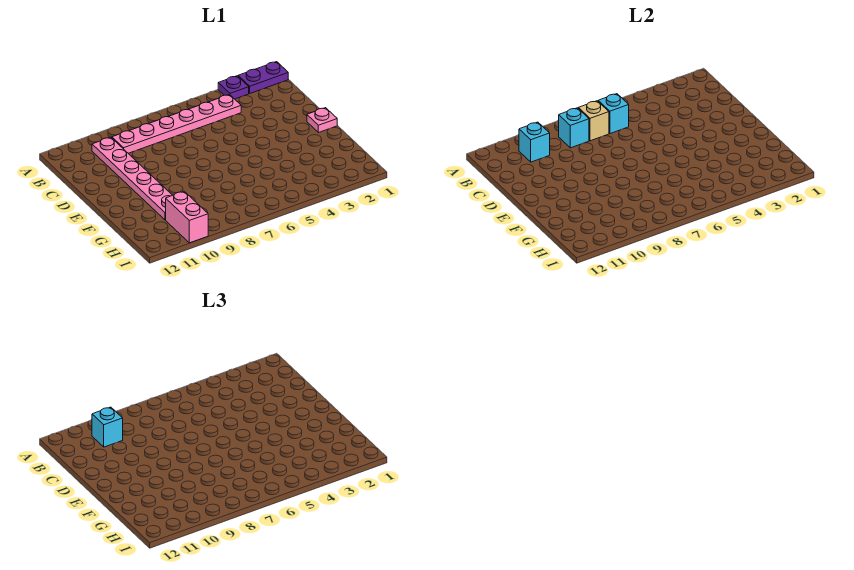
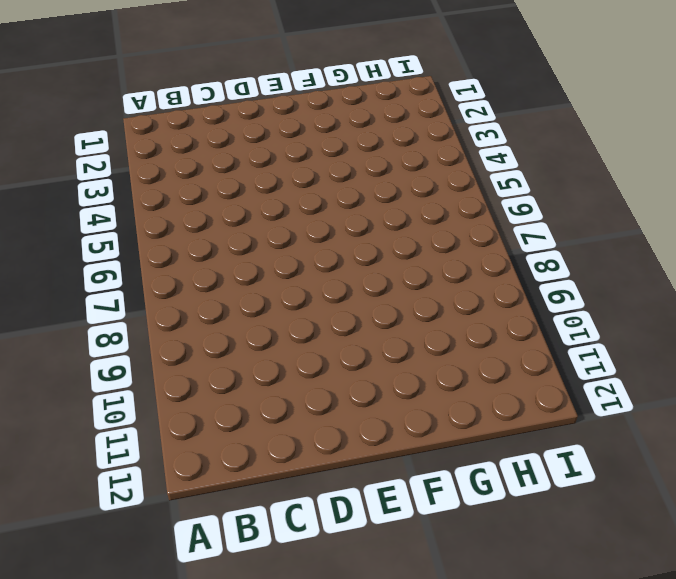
none -> purple plate A1:A2 level 1
none -> purple plate A3 level 1

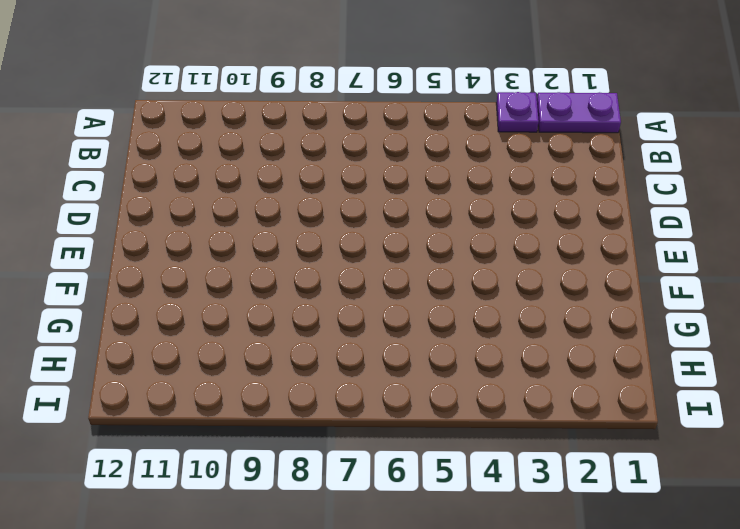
none -> pink plate B4:B9 level 1
none -> pink plate B10:G10 level 1

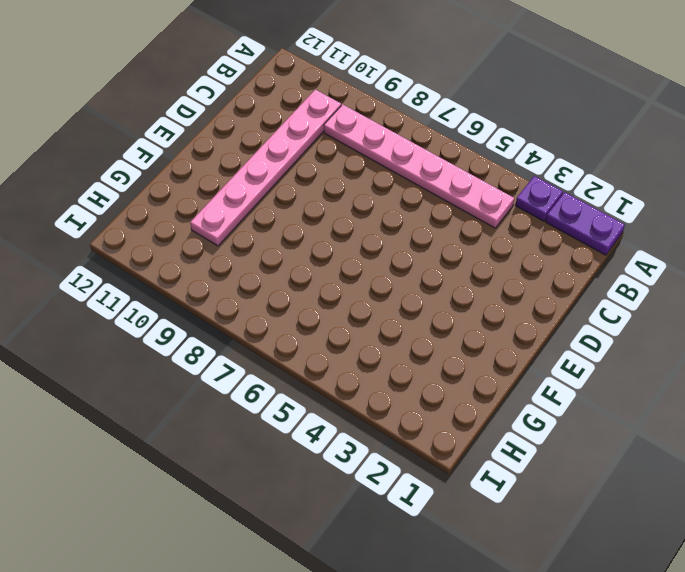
none -> pink plate E1 level 1
none -> pink brick H10:I10 level 1

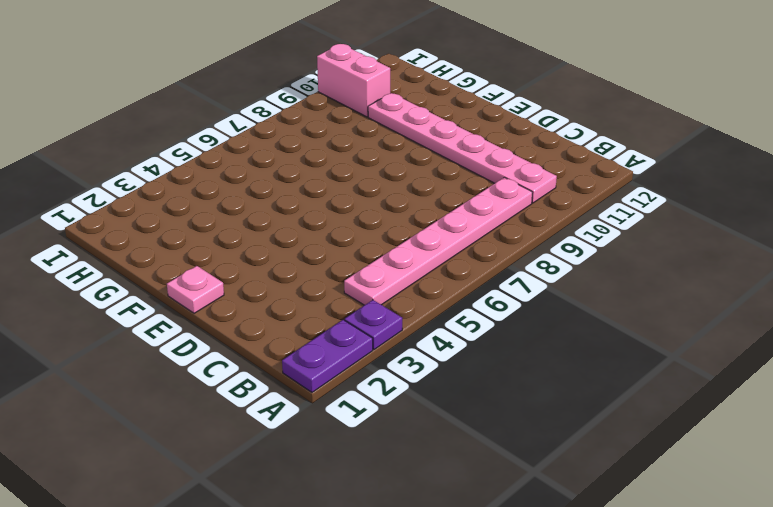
none -> cyan brick B6 level 2
none -> tan brick B7 level 2

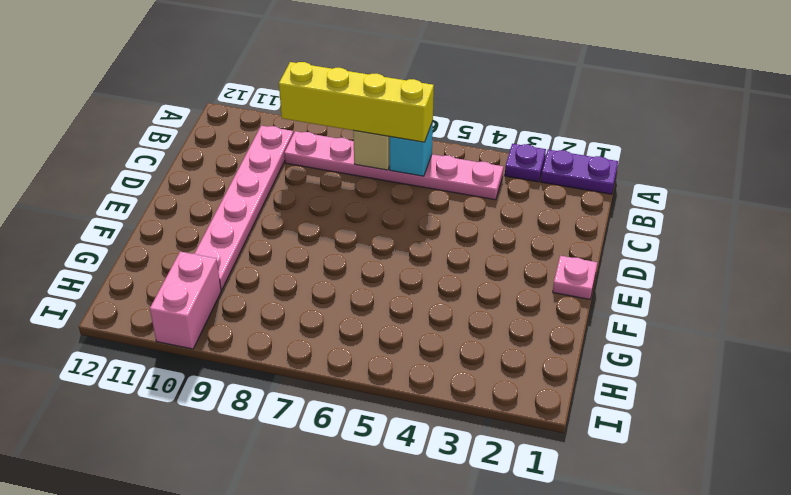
yellow brick B6:B9 level 3 -> none
none -> cyan brick B8 level 2
none -> cyan brick B10 level 2

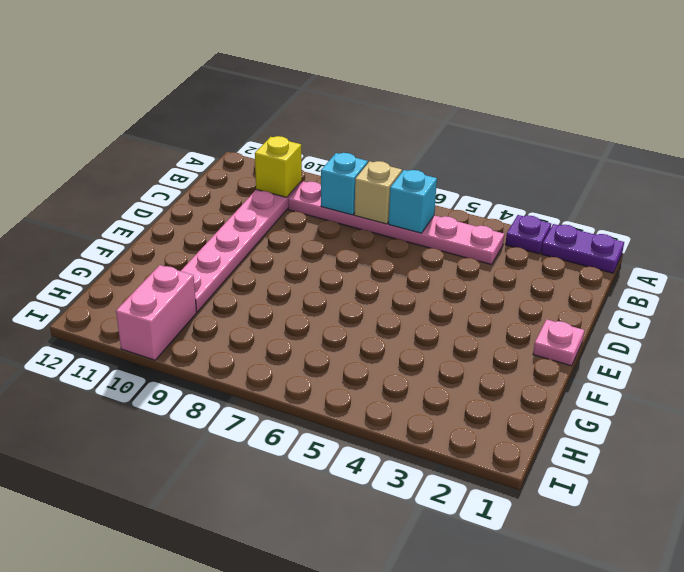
yellow brick B10 level 2 -> cyan brick B10 level 2
none -> cyan brick B10 level 3

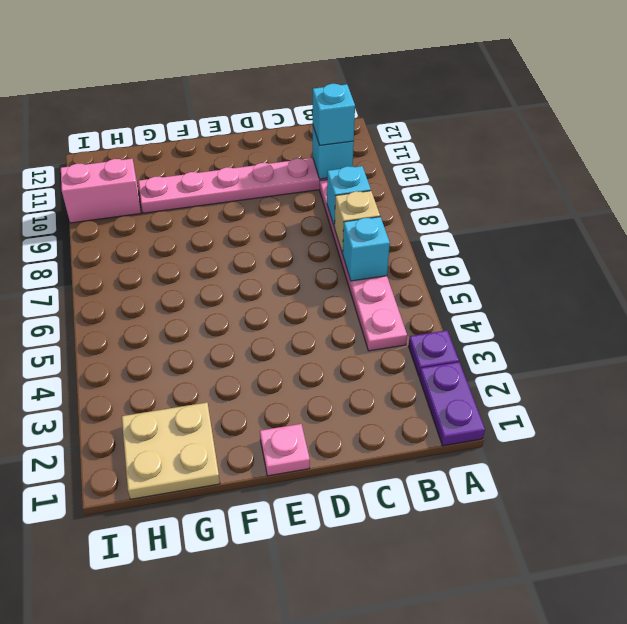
tan plate G1:H2 level 1 -> none

